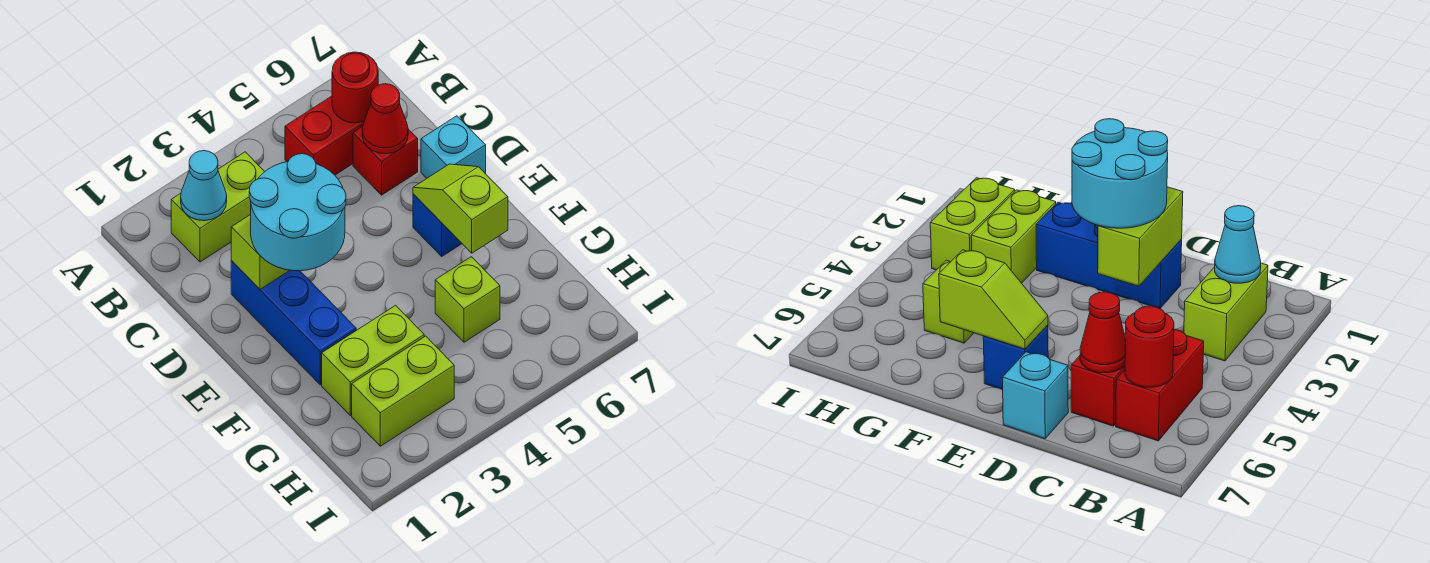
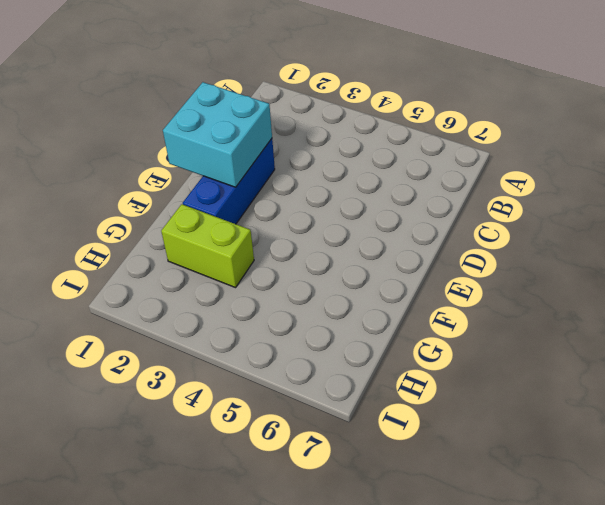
cyan brick D1:E2 level 2 -> lime brick D2:D3 level 2
none -> lime brick B2:B3 level 1
none -> red brick B5:B6 level 1
none -> red brick C6 level 1

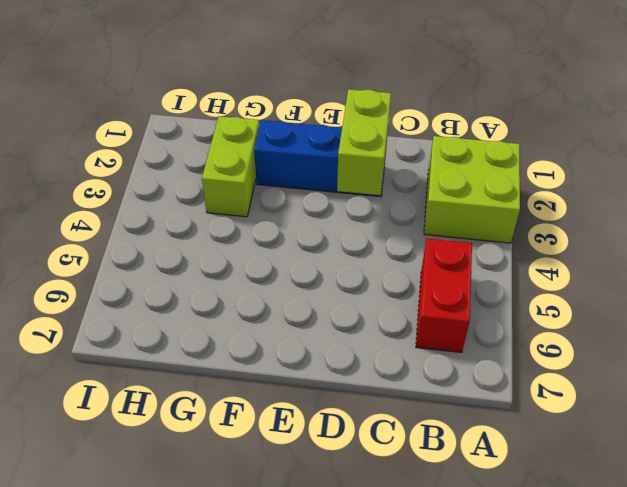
lime brick A2:B3 level 1 -> lime brick B2:B3 level 1
none -> red brick C6 level 1
none -> cyan brick D7 level 1
none -> blue brick E6 level 1

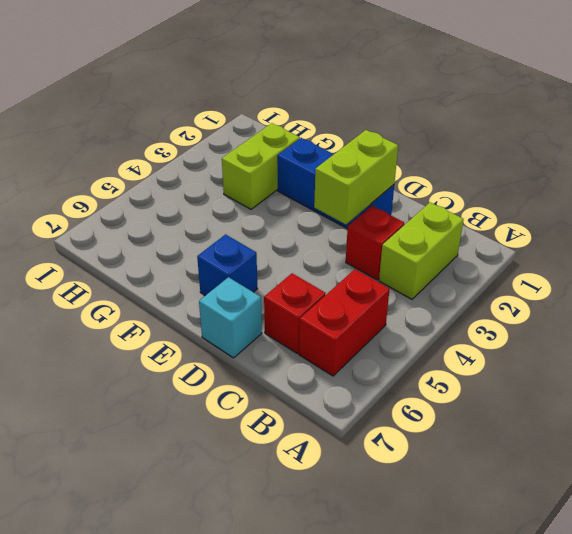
red brick C3 level 1 -> none
none -> lime brick G5 level 1
none -> lime brick H2:H3 level 1
none -> cyan cone B2 level 2

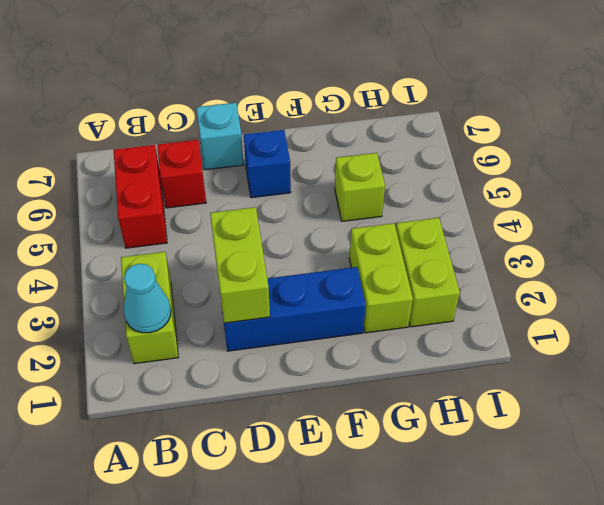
none -> red round brick B6 level 2
none -> red cone C6 level 2
none -> lime slope E6:F6 level 2 top F

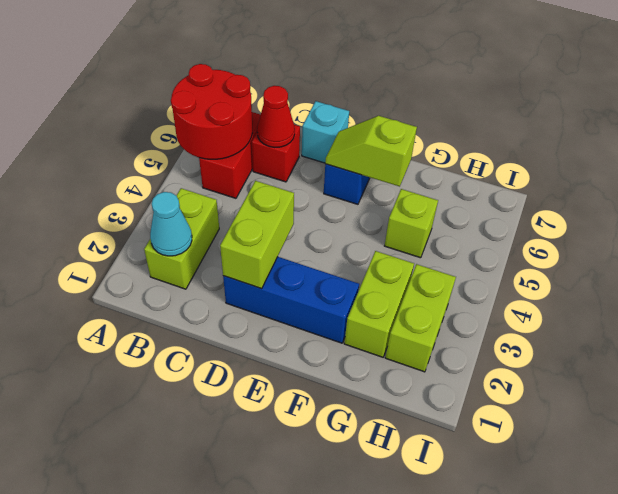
red round brick A5:B6 level 2 -> red round brick B6 level 2
none -> cyan round brick D2:E3 level 3

